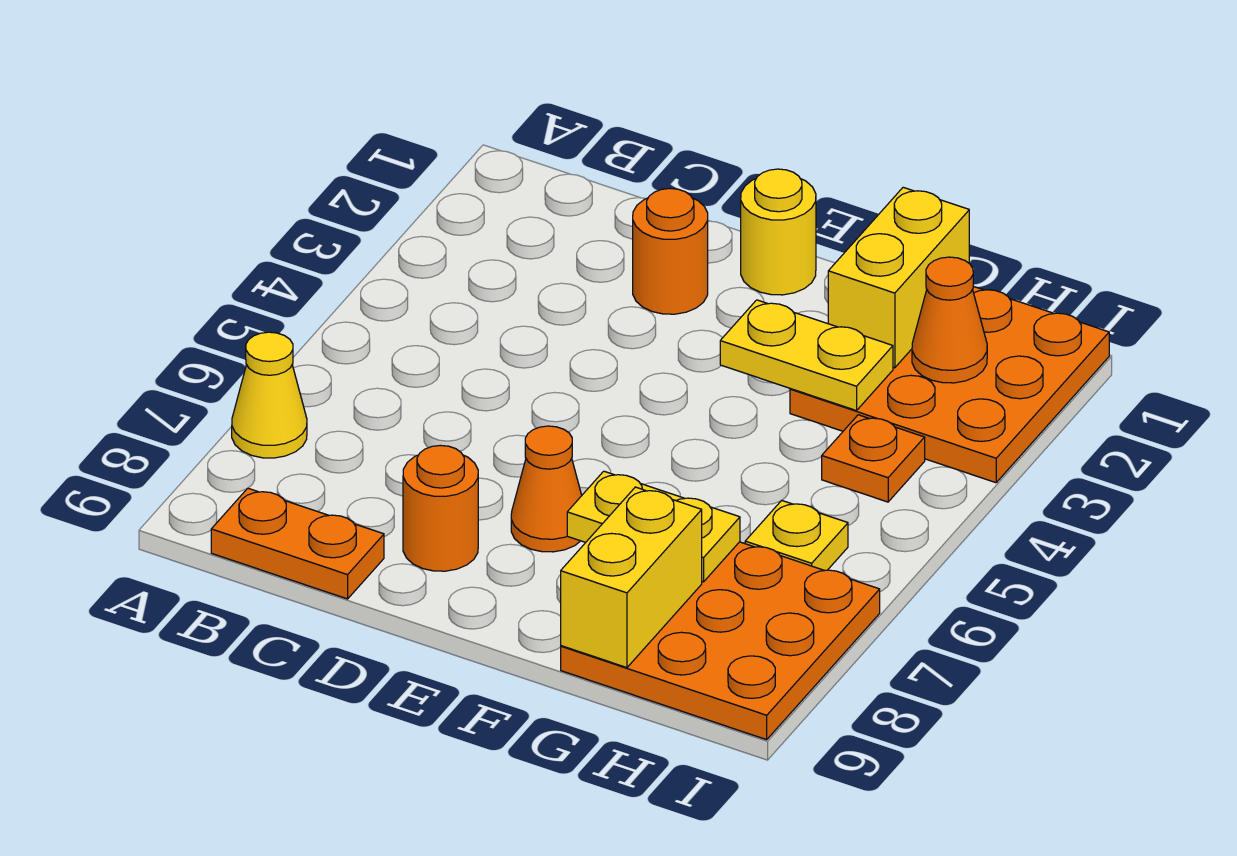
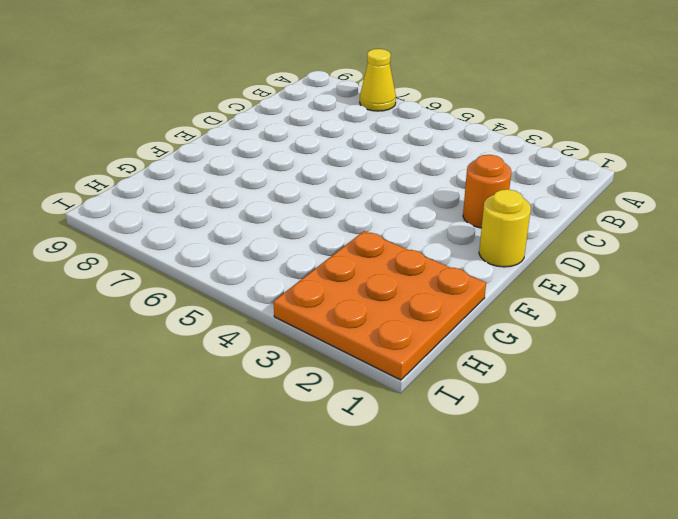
none -> orange plate B9:C9 level 1
none -> orange round brick D8 level 1
none -> orange cone E7 level 1

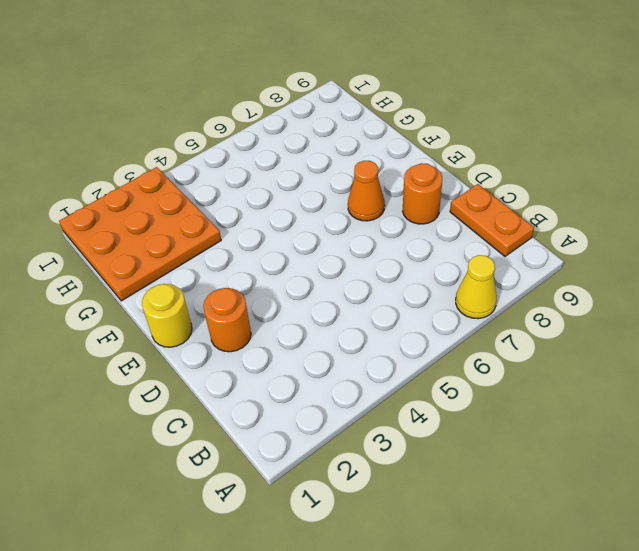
none -> orange plate G7:I9 level 1
none -> orange plate H4 level 1
none -> yellow plate H6 level 1

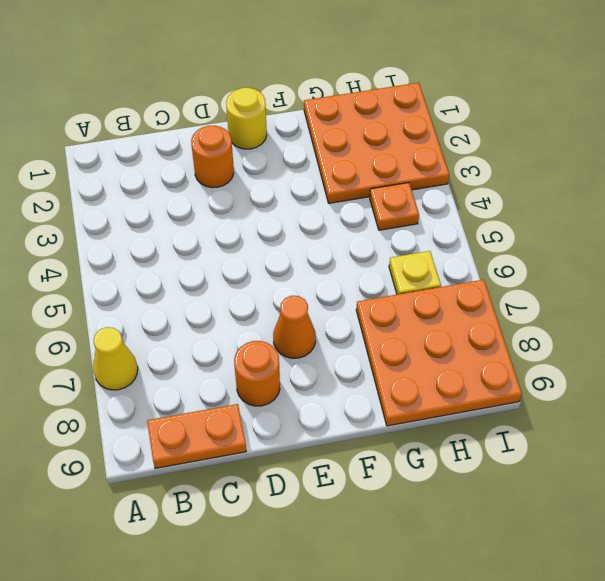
none -> yellow plate F3:G3 level 2
none -> yellow plate F7:G7 level 2
none -> yellow brick G1:G2 level 2

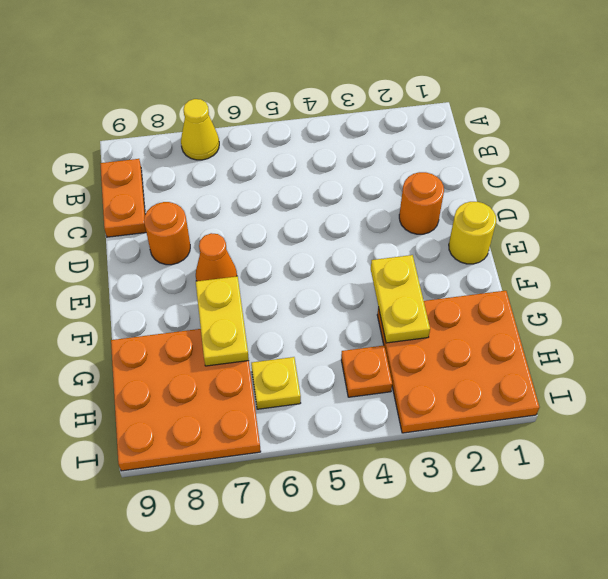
none -> yellow brick G1:G2 level 2
none -> yellow brick G8:G9 level 2
none -> orange cone H2 level 2

